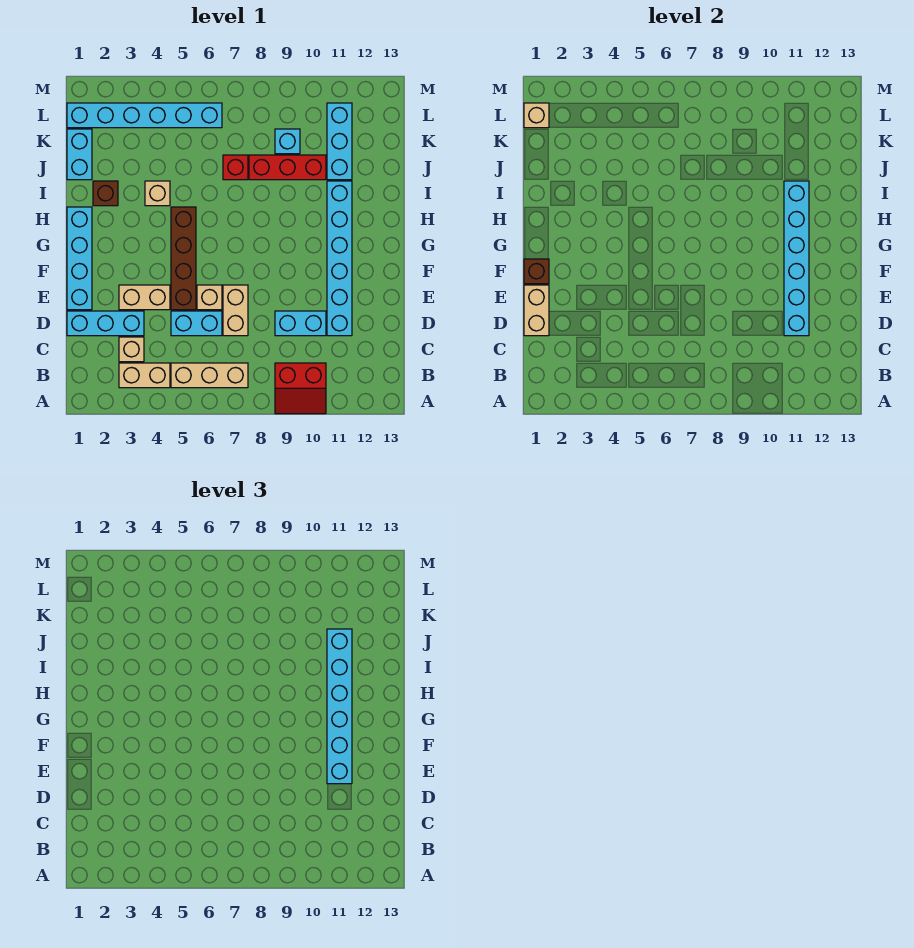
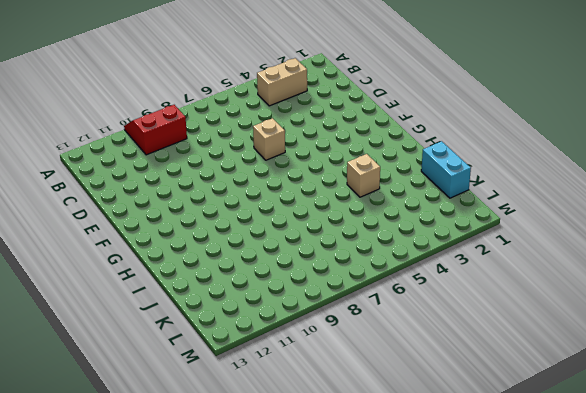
none -> tan brick B5:B7 level 1
none -> tan brick C3 level 1
none -> cyan brick D1:D3 level 1

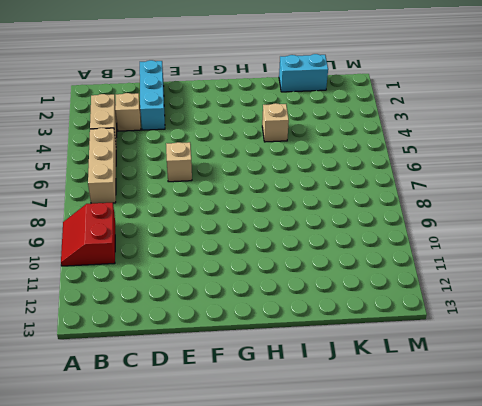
none -> cyan brick D5:D6 level 1
none -> tan brick D7:E7 level 1
none -> cyan brick D9:D10 level 1

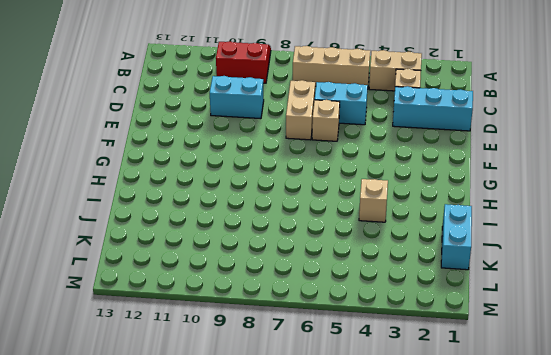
none -> cyan brick D11:I11 level 1
none -> cyan brick E1:H1 level 1
none -> tan brick E3:E4 level 1

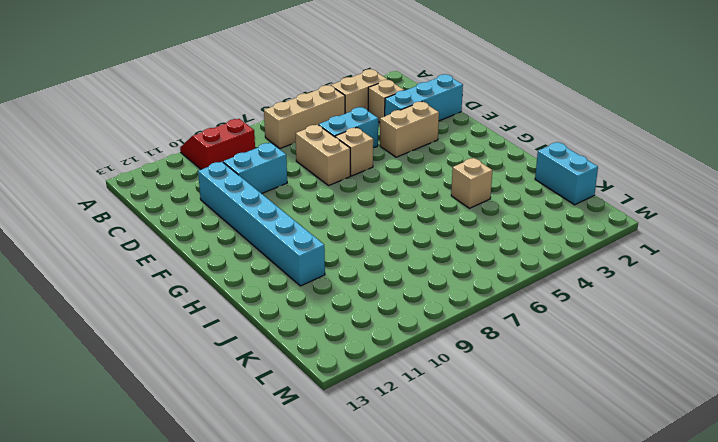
none -> cyan brick E1:H1 level 1
none -> brown brick E5:H5 level 1
none -> brown brick I2 level 1

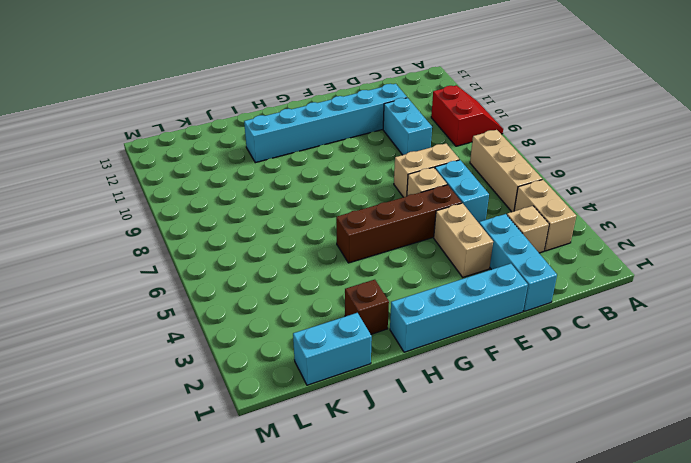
none -> tan brick I4 level 1
none -> red brick J7 level 1
none -> red brick J8:J10 level 1

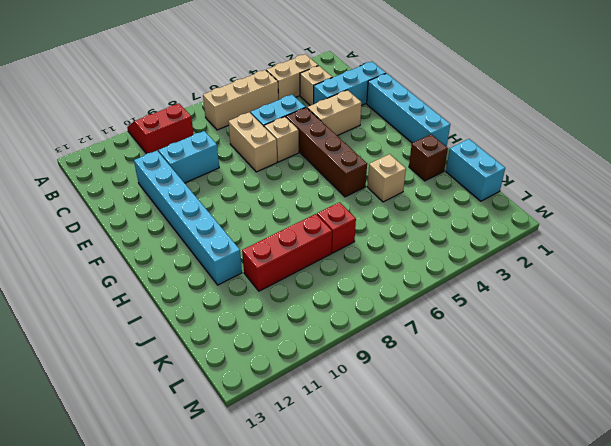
none -> cyan brick J11:L11 level 1
none -> cyan brick K9 level 1
none -> cyan brick L1:L6 level 1

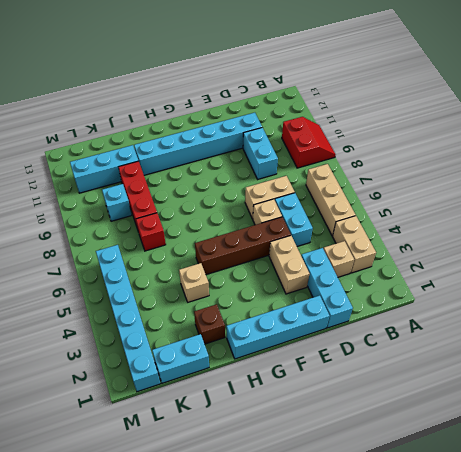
none -> tan brick D1:E1 level 2
none -> cyan brick D11:I11 level 2
none -> brown brick F1 level 2

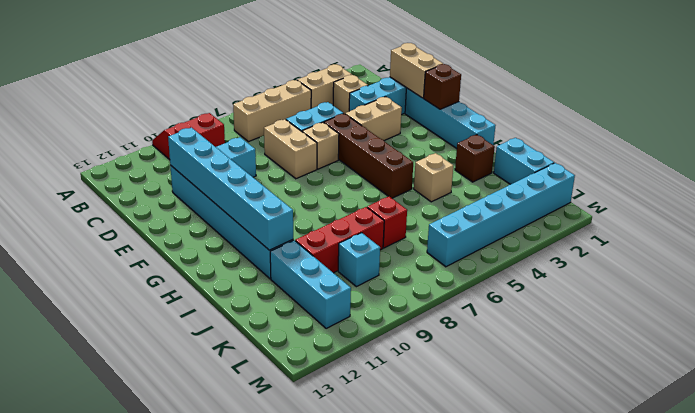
none -> tan brick L1 level 2
none -> cyan brick E11:J11 level 3

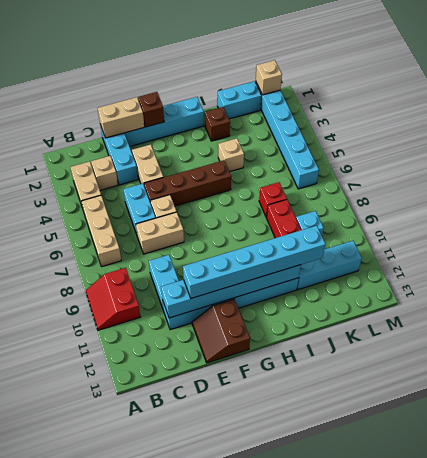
brown slope E12:F13 level 1 top F -> none

